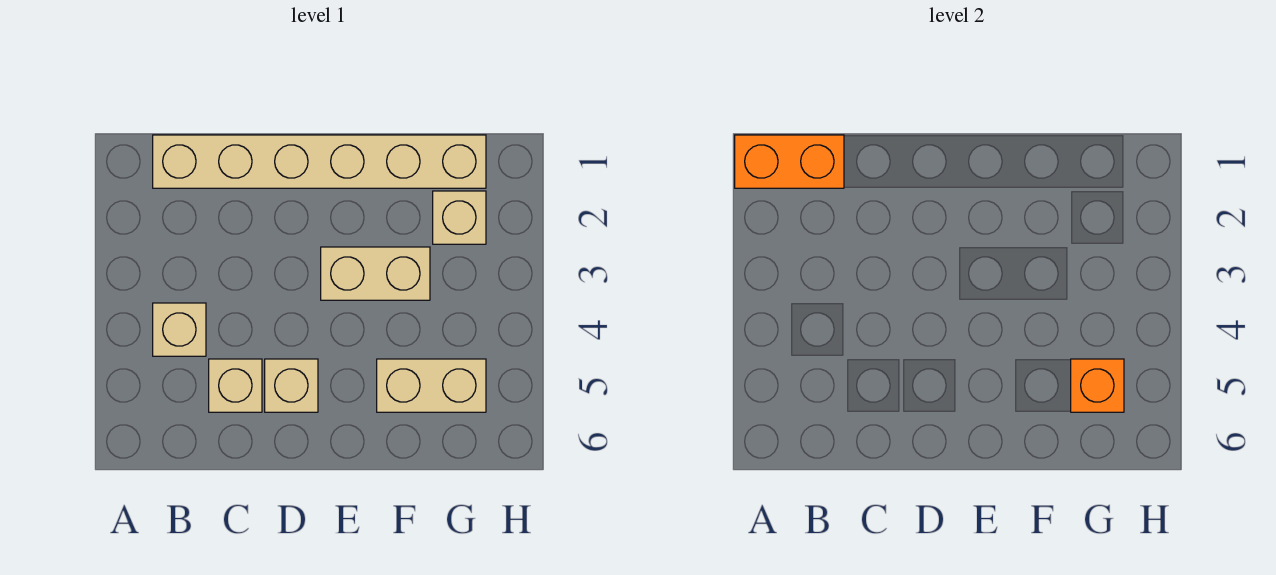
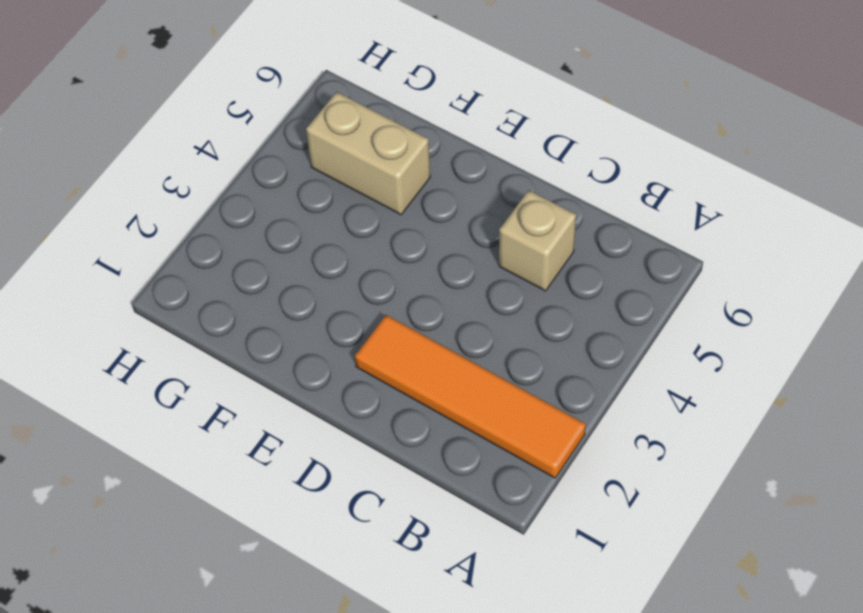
orange tile A2:D2 level 1 -> none
none -> tan brick B1:G1 level 1
none -> tan brick B4 level 1

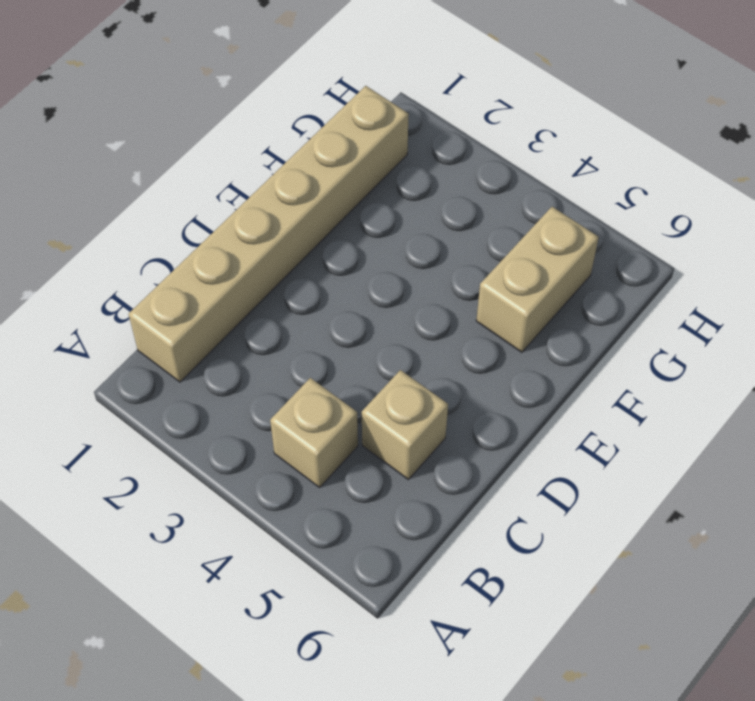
none -> tan brick D5 level 1
none -> tan brick E3:F3 level 1

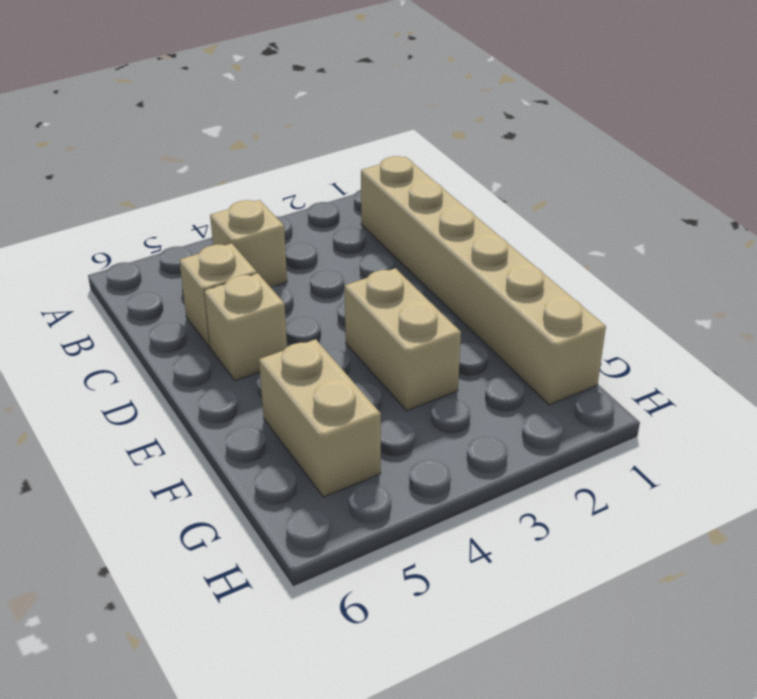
none -> tan brick G2 level 1
none -> orange brick A1:B1 level 2

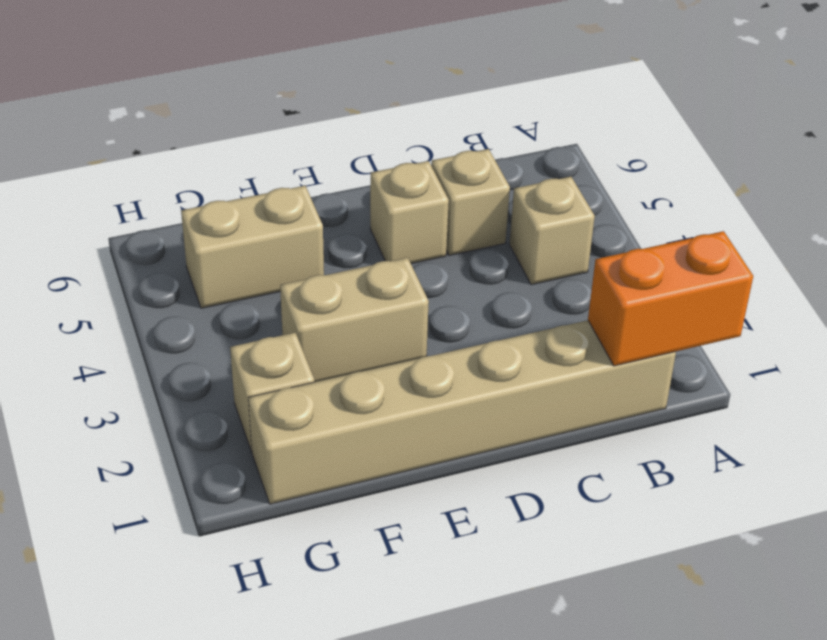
none -> orange brick G5 level 2

